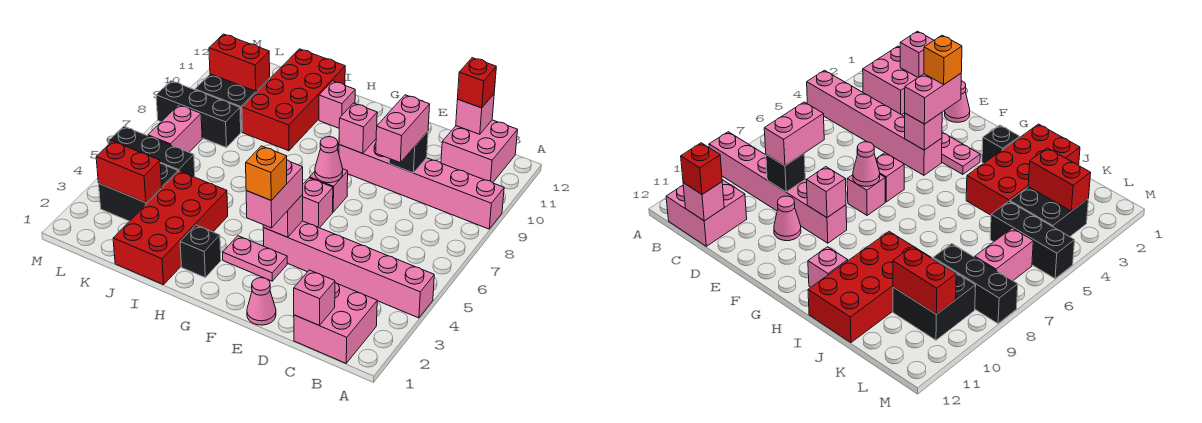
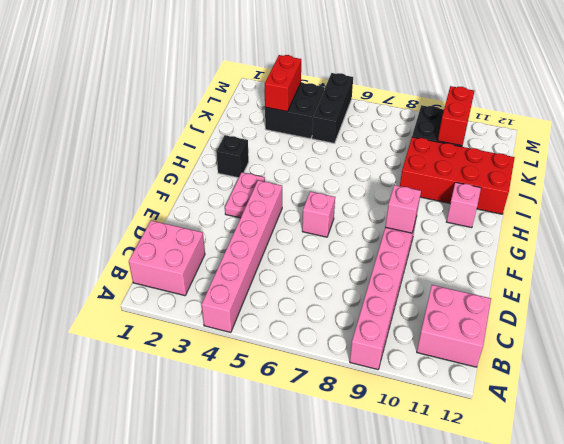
none -> pink cone E1 level 1
none -> pink cone E10 level 1
none -> pink brick F7 level 1
none -> red brick I1:J4 level 1

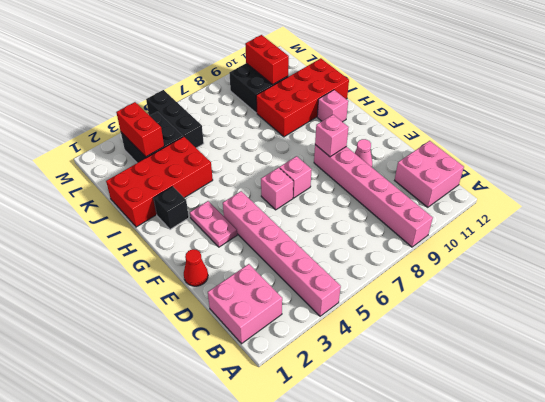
red cone E1 level 1 -> pink cone E1 level 1
none -> black brick K8:M8 level 1
none -> pink brick L6:L7 level 1
none -> pink brick C1 level 2
none -> pink brick C12 level 2

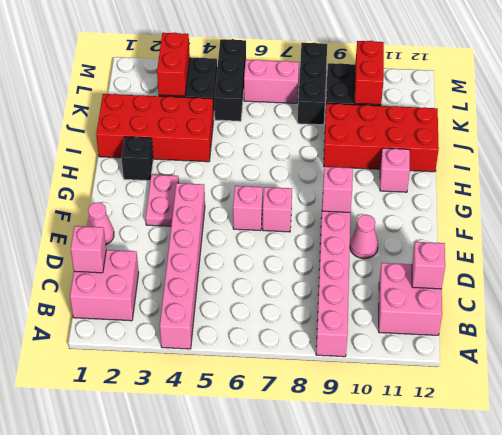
none -> black brick D9 level 2
none -> pink brick F4 level 2
none -> pink cone F7 level 2
none -> red brick C12 level 3

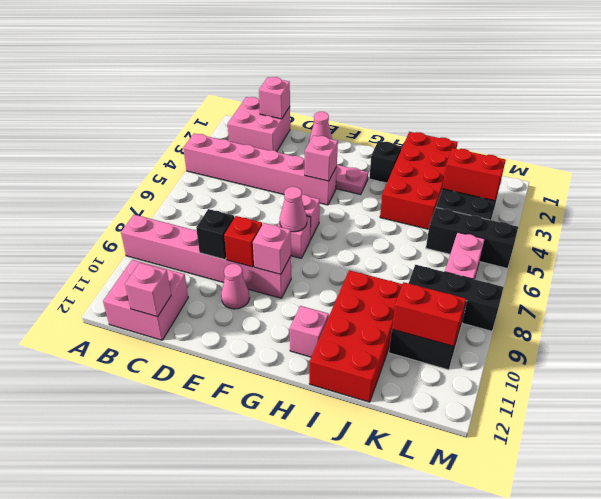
red brick E9 level 2 -> red brick C12 level 3
none -> pink brick D8:D9 level 3
none -> pink brick F3:F4 level 3
none -> orange brick F3 level 4

